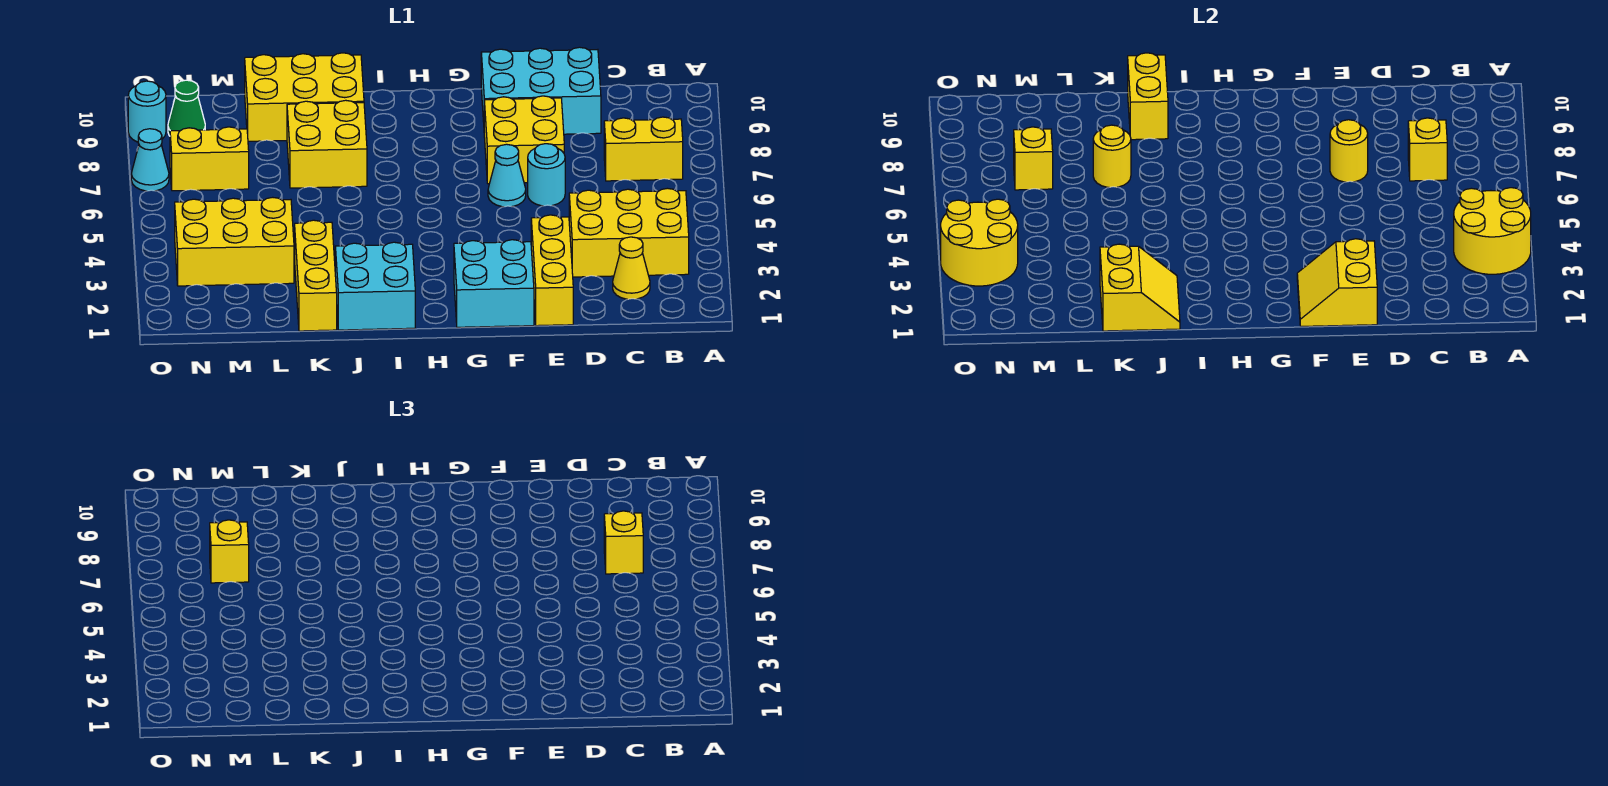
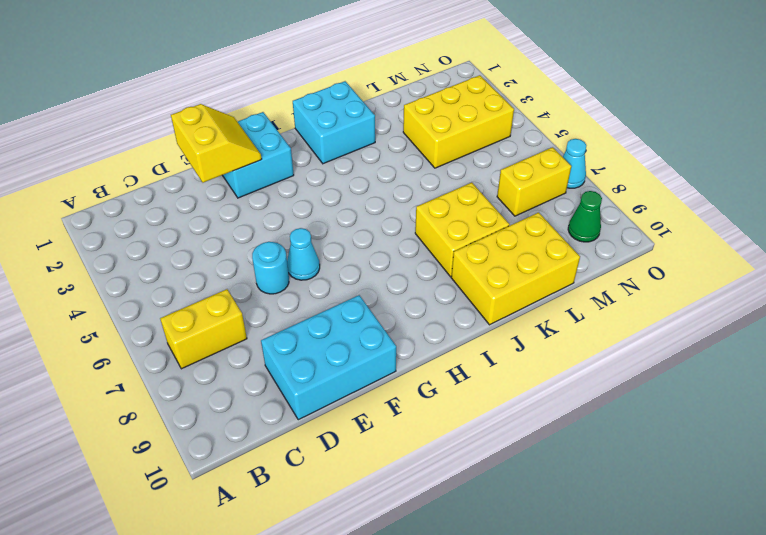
none -> yellow brick B3:D4 level 1
none -> yellow cone C2 level 1
none -> yellow brick E1:E3 level 1

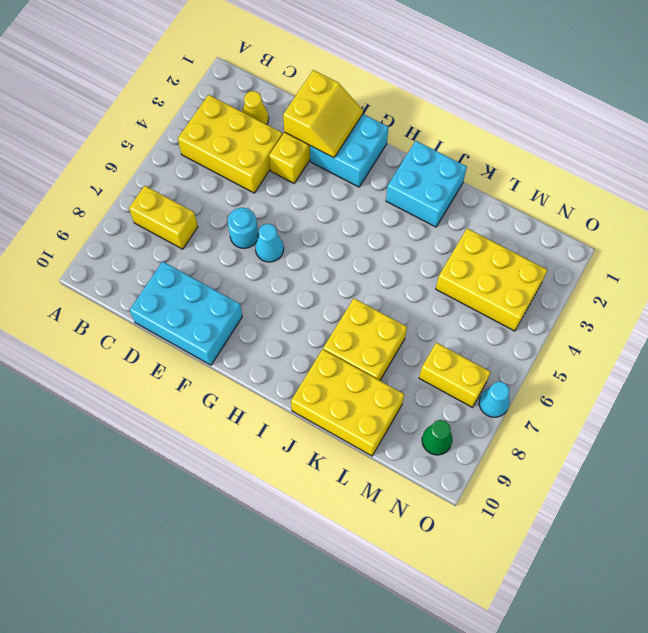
none -> yellow brick E7:F8 level 1
none -> yellow brick K1:K3 level 1
none -> cyan round brick O9 level 1

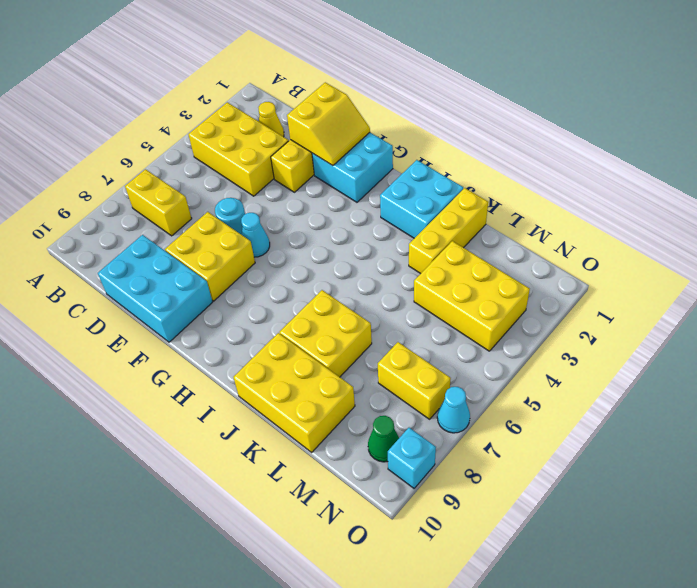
cyan brick O9 level 1 -> cyan round brick O9 level 1
none -> yellow round brick A3:B4 level 2
none -> yellow brick C7 level 2
none -> yellow round brick E7 level 2

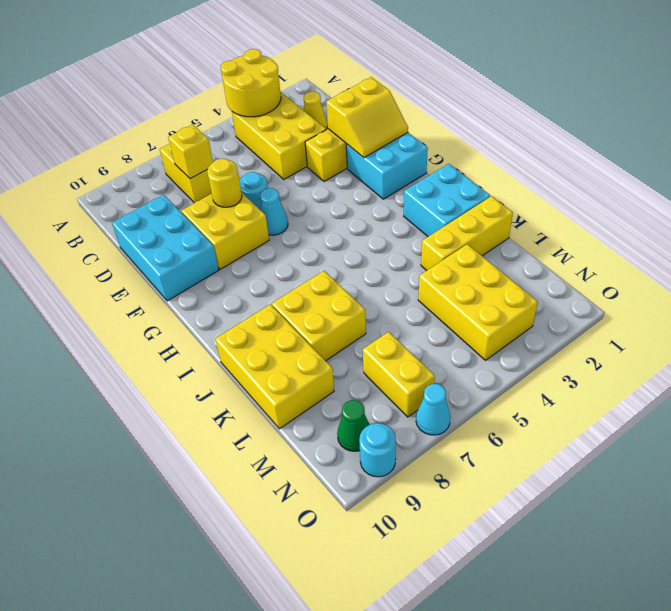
none -> yellow slope J1:K2 level 2 top K
none -> yellow brick J9:J10 level 2
none -> yellow round brick K7 level 2

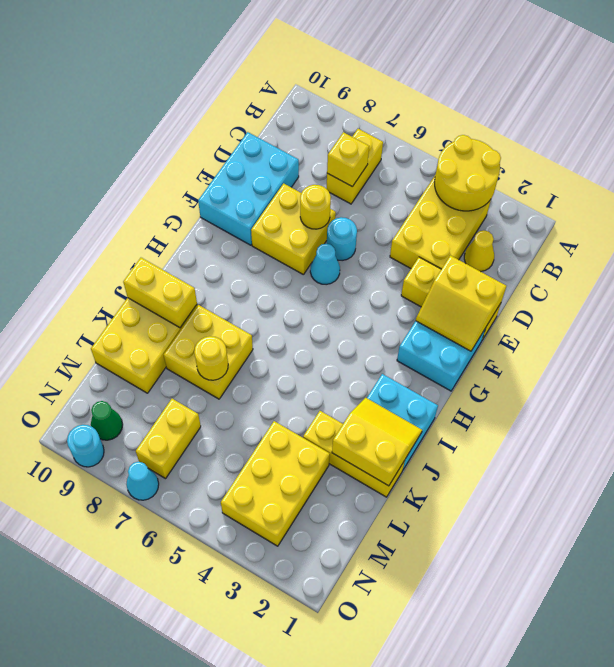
none -> yellow brick M7 level 2
none -> yellow round brick N3:O4 level 2
none -> yellow brick C7 level 3

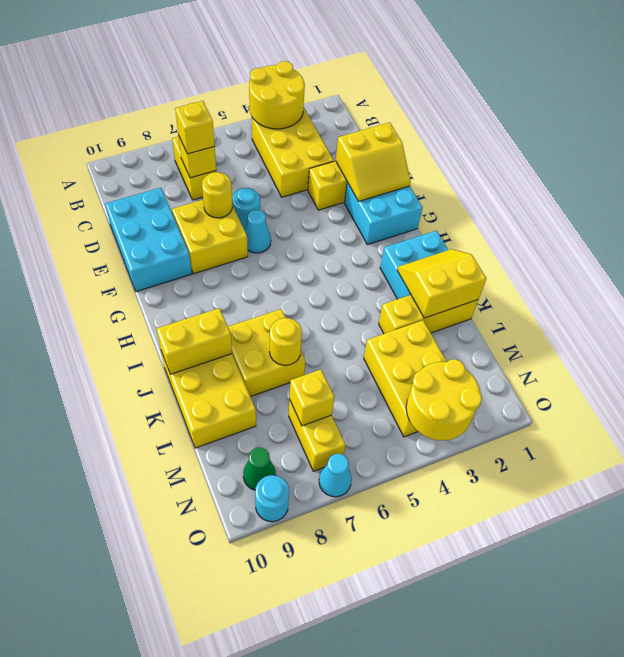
none -> yellow cone C2 level 1
none -> yellow brick M7 level 3

